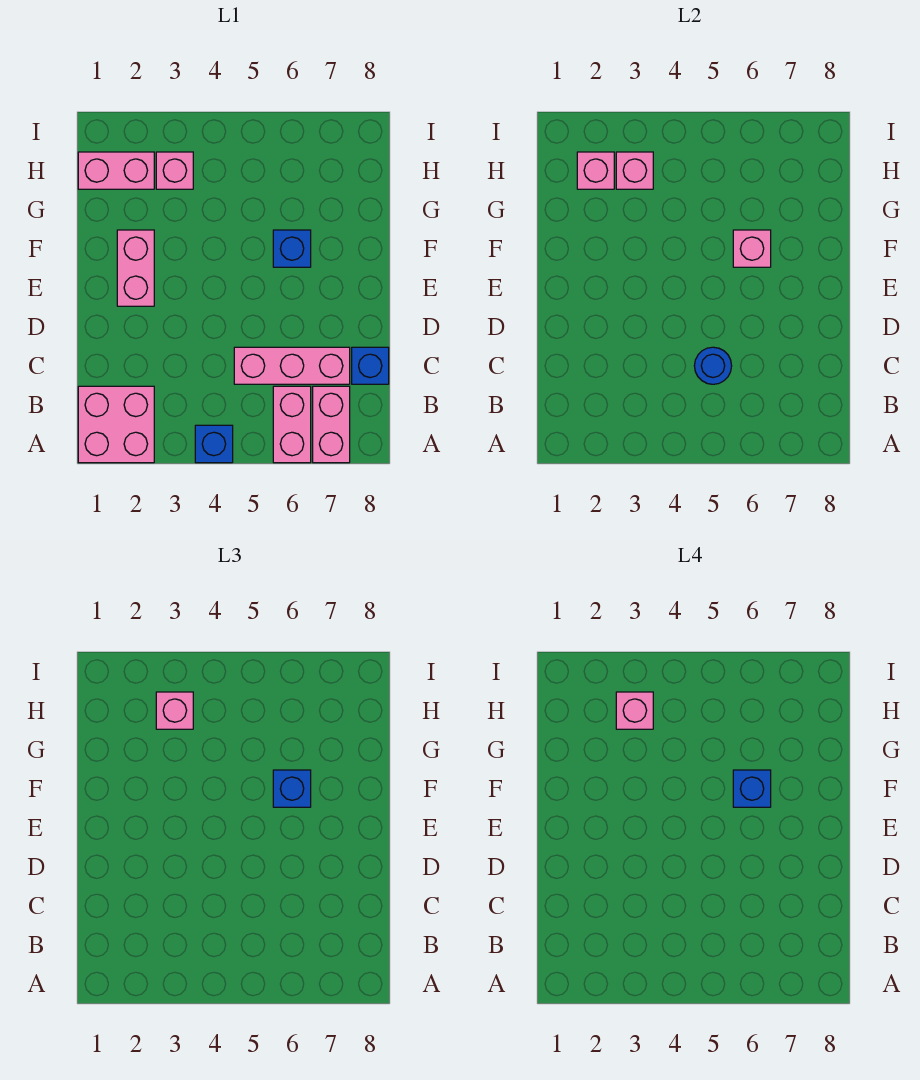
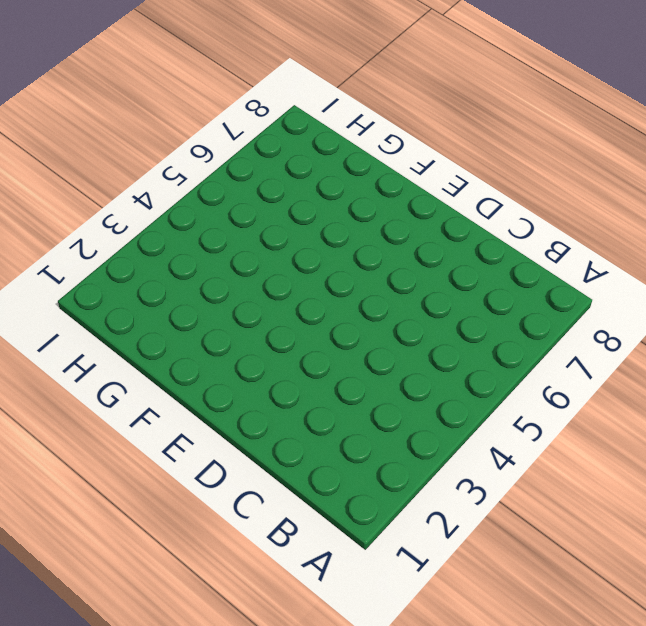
none -> pink brick A1:B2 level 1
none -> blue brick A4 level 1
none -> pink brick A6:B6 level 1

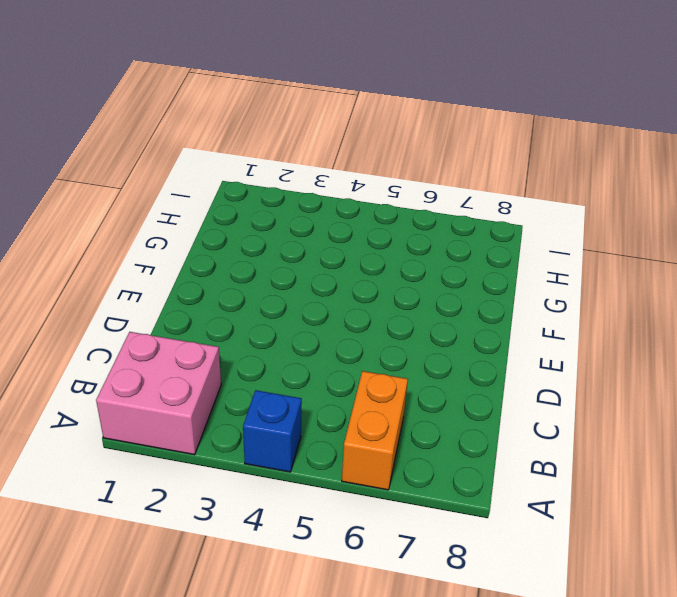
orange brick A6:B6 level 1 -> pink brick A6:B6 level 1
none -> pink brick A7:B7 level 1
none -> pink brick C5:C7 level 1
none -> blue brick C8 level 1

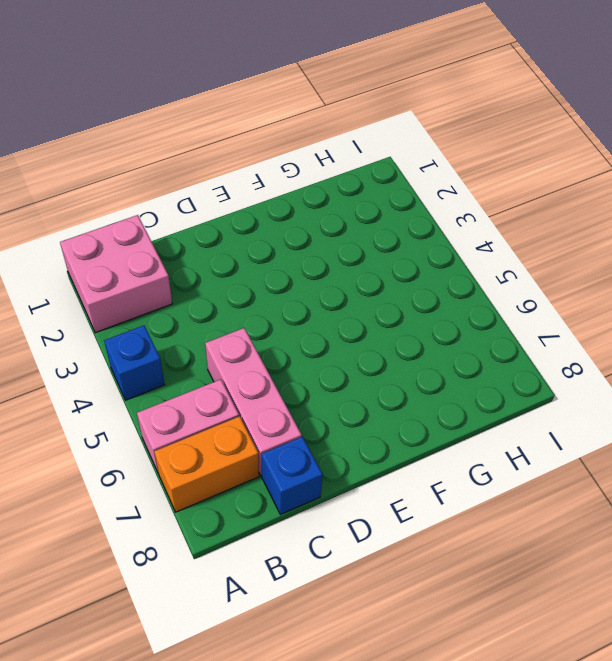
orange brick A7:B7 level 1 -> pink brick A7:B7 level 1
none -> pink brick E2:F2 level 1
none -> blue brick F6 level 1
none -> pink brick H1:H2 level 1

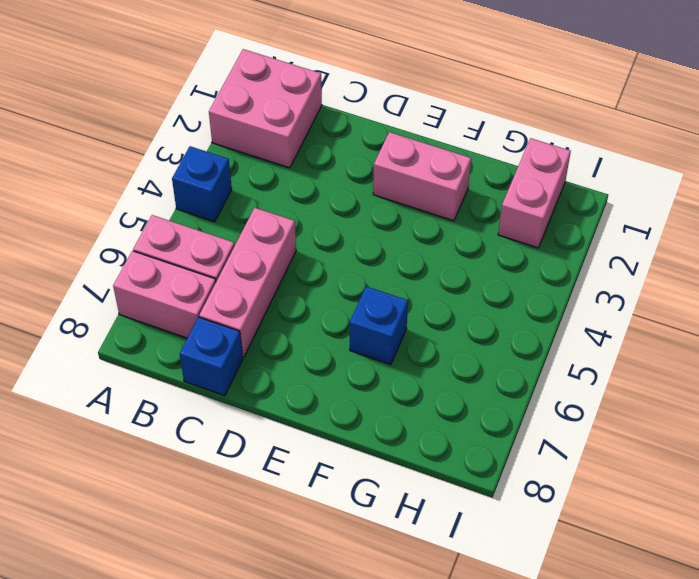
none -> pink brick H3 level 1
none -> blue round brick C5 level 2
none -> pink brick F6 level 2

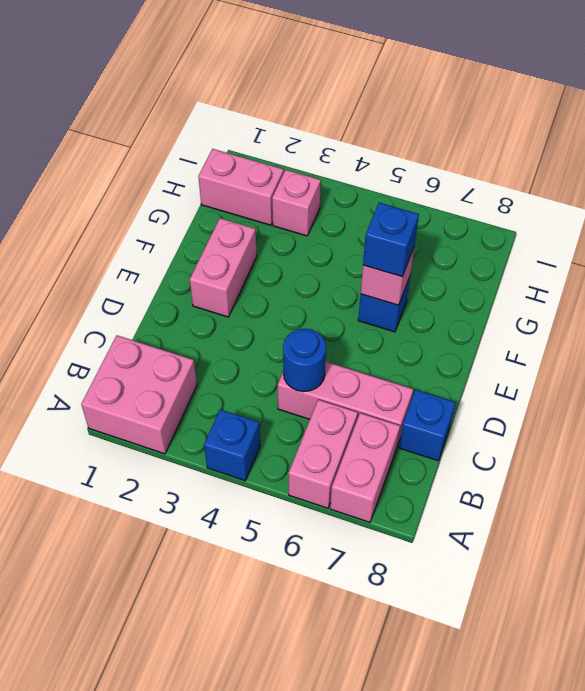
none -> pink brick H2 level 2
none -> pink brick H3 level 2
none -> pink brick H3 level 3

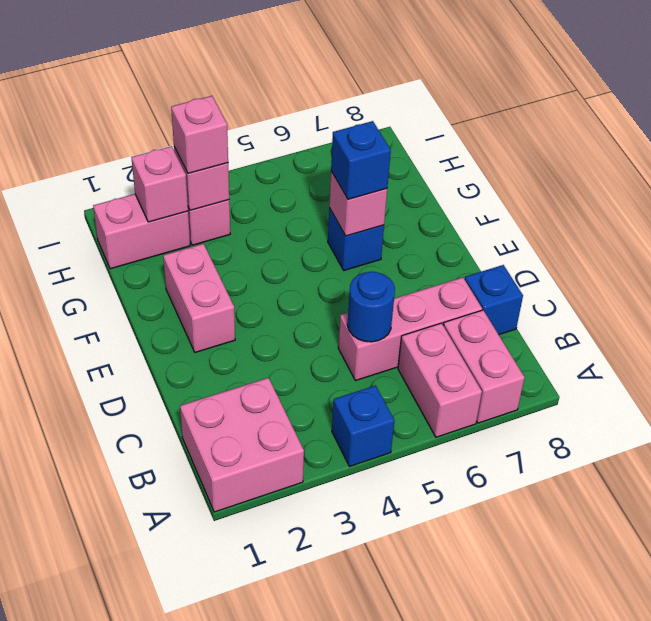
none -> blue brick F6 level 4
none -> pink brick H3 level 4

